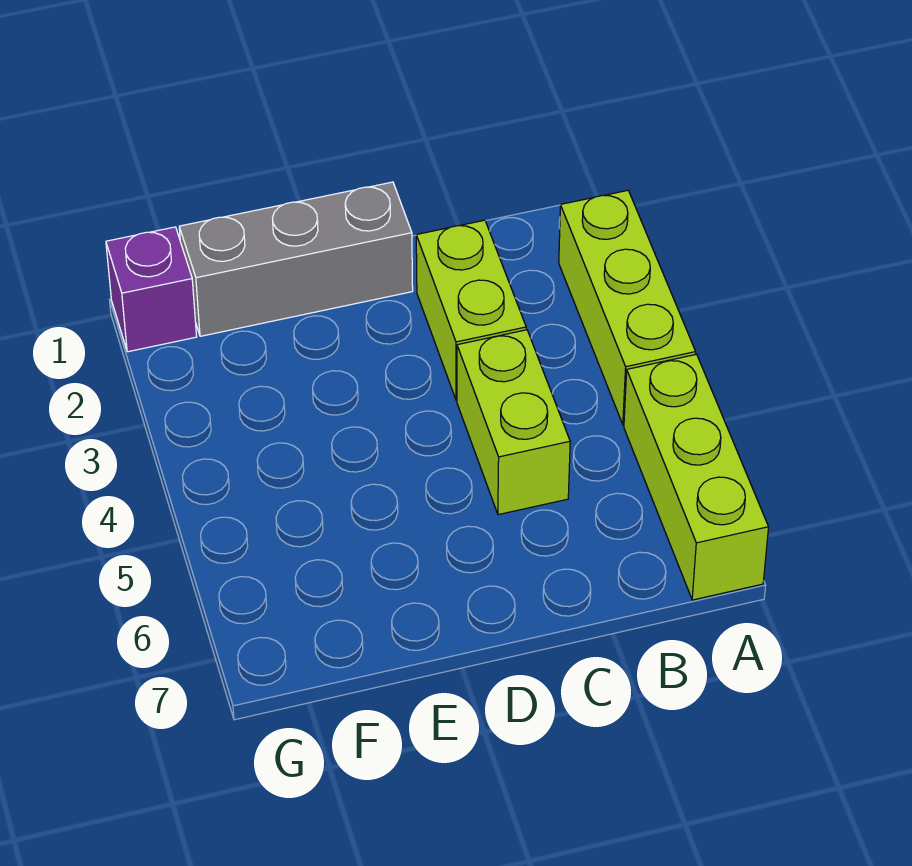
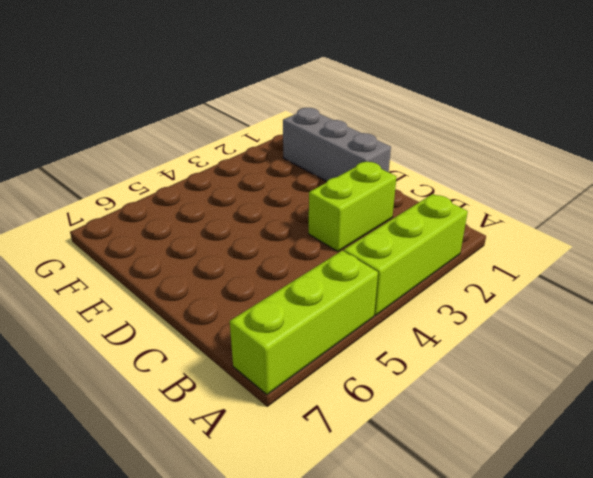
none -> lime brick C4:C5 level 1
none -> purple brick G1 level 1

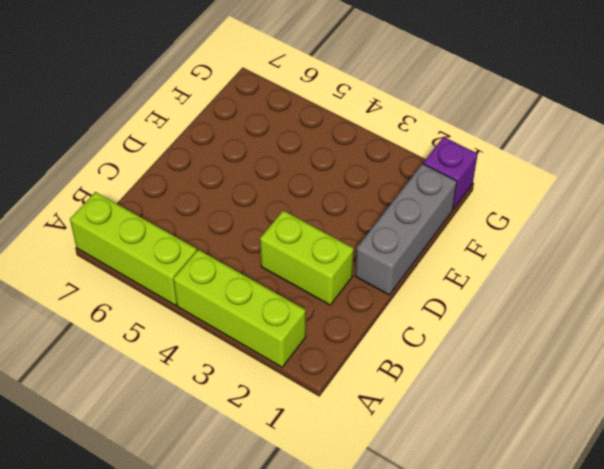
none -> lime brick C4:C5 level 1

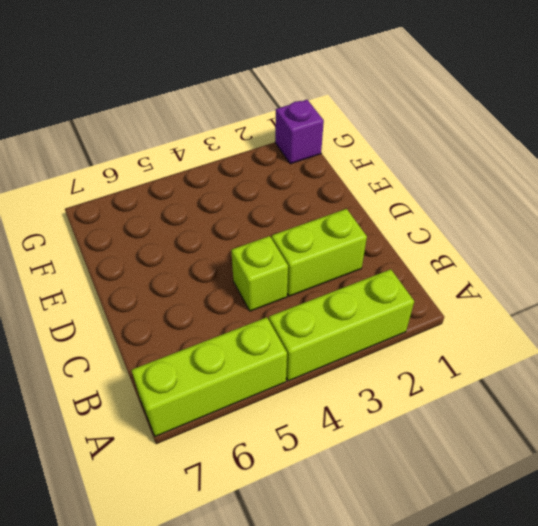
lime brick C4 level 1 -> lime brick C4:C5 level 1
none -> grey brick D1:F1 level 1

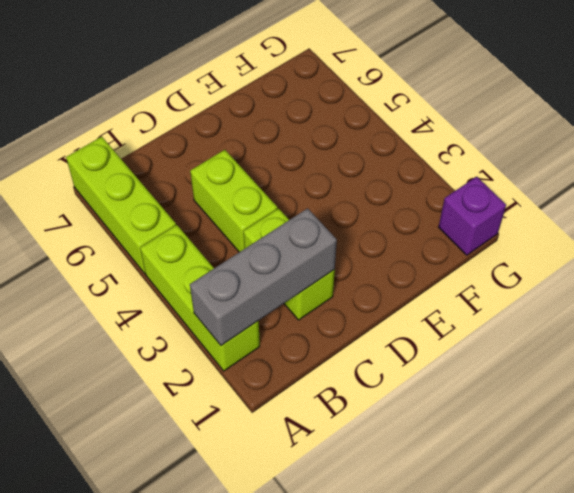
grey brick A2:C2 level 2 -> grey brick D1:F1 level 1

